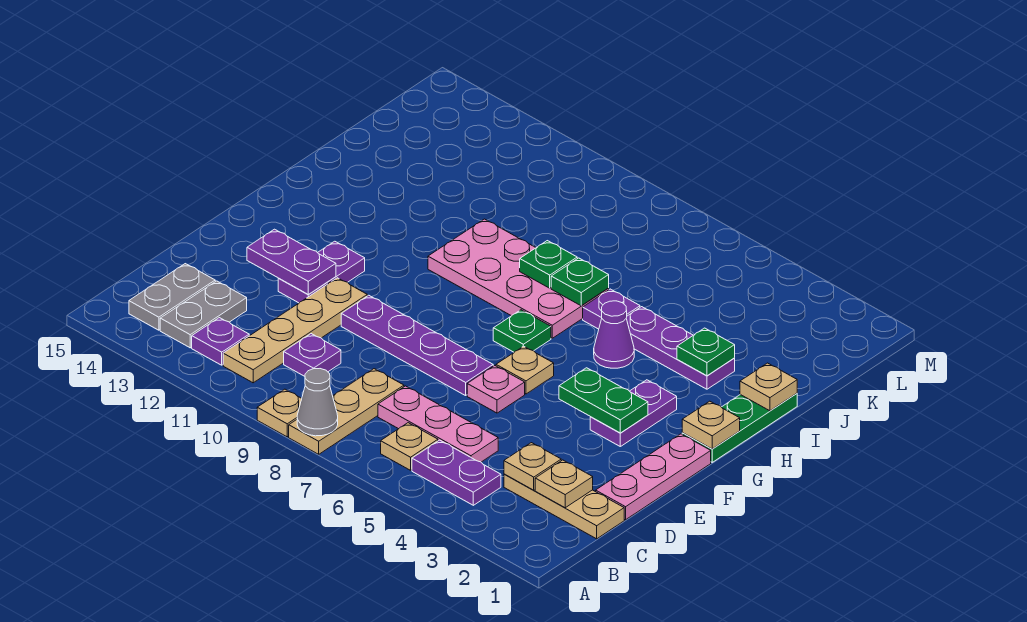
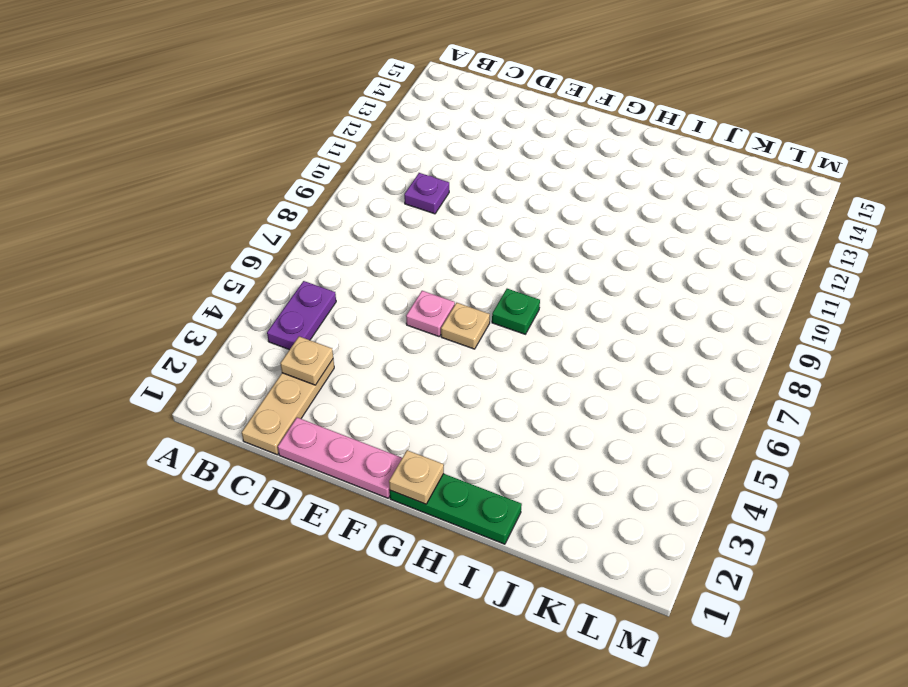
none -> tan plate A8:C8 level 1
none -> tan plate A9 level 1
none -> tan plate B6 level 1
none -> tan plate B11:E11 level 1

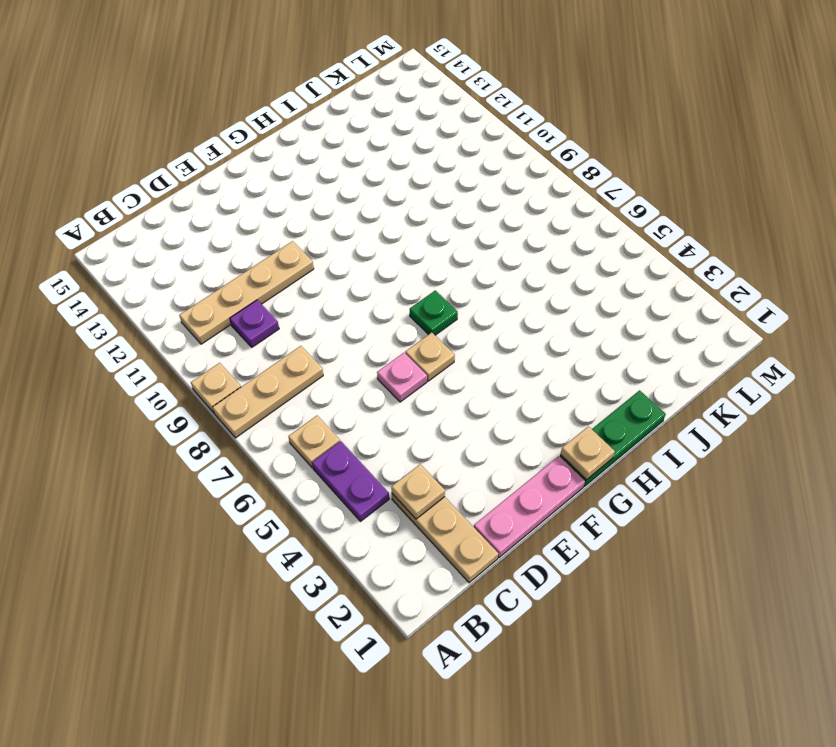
none -> purple plate B12 level 1
none -> grey plate B13:C13 level 1
none -> grey plate B14:C14 level 1
none -> pink plate C5:C7 level 1

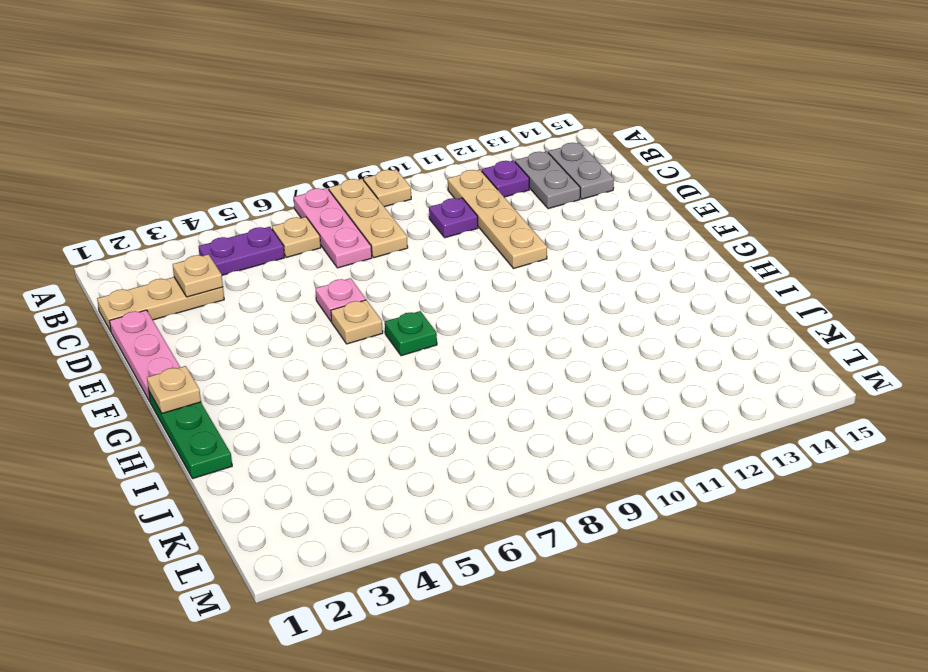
pink plate A7:C7 level 1 -> pink plate C5:C7 level 1
none -> purple plate E7:E10 level 1
none -> purple plate E12:F12 level 1
none -> purple plate F3:G3 level 1
none -> purple cone H5 level 1

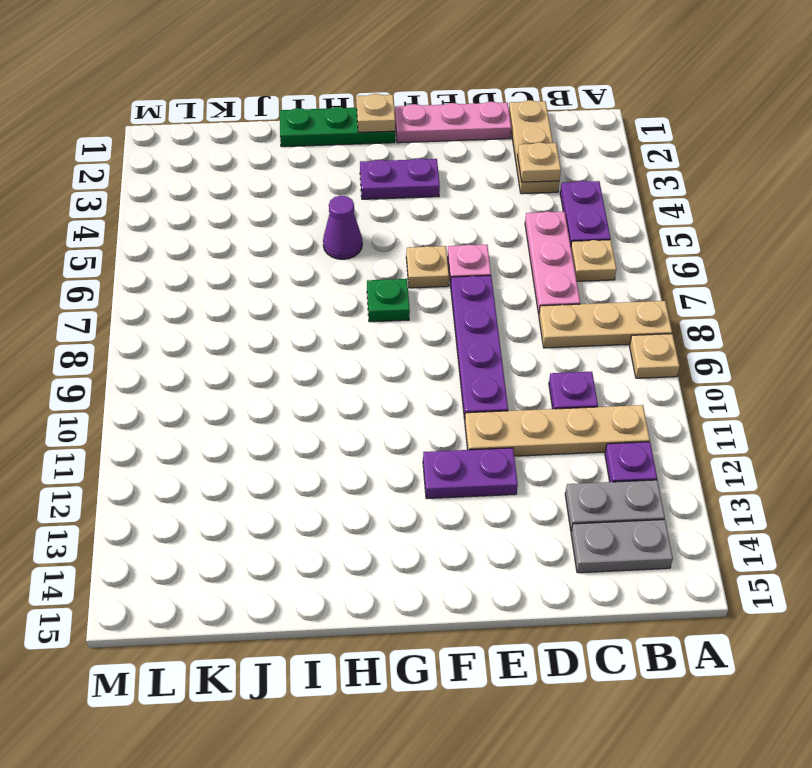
none -> pink plate H7:I10 level 1
none -> purple plate I3:I5 level 1
none -> purple plate I6 level 1
none -> grey cone A8 level 2

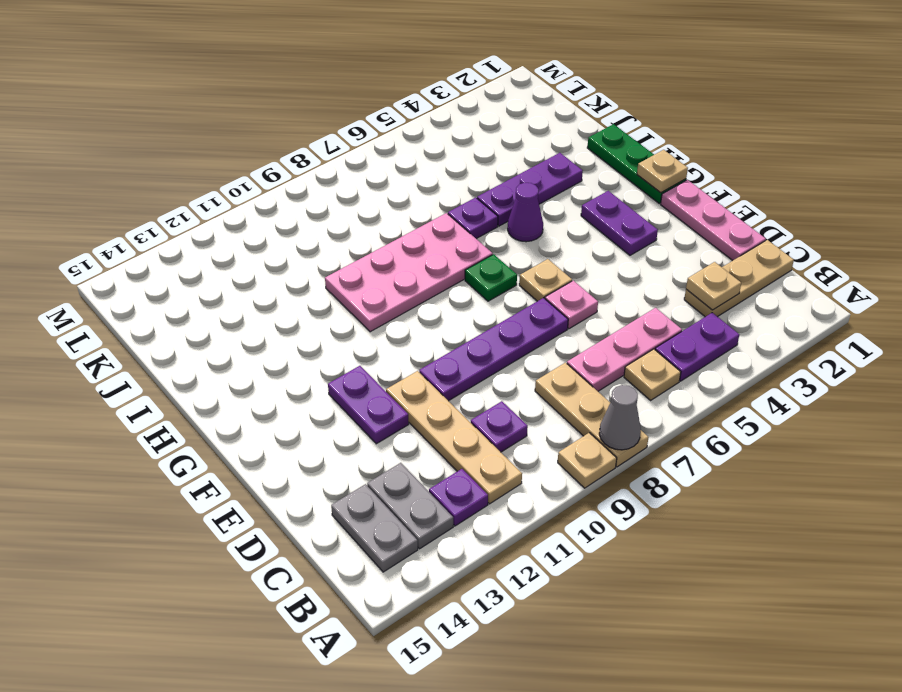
none -> tan plate C2 level 2
none -> purple plate E12:E13 level 2
none -> green plate F3:F4 level 2
none -> tan plate I1 level 2

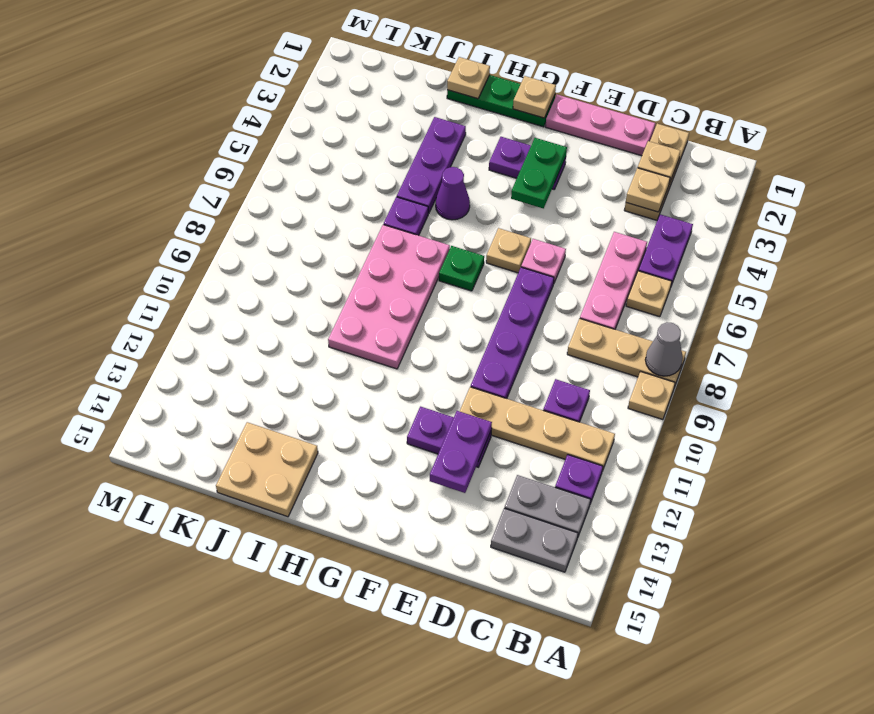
tan plate I14:J15 level 1 -> none
none -> green plate I3 level 2
none -> green plate I7 level 2
none -> green plate I8 level 2

